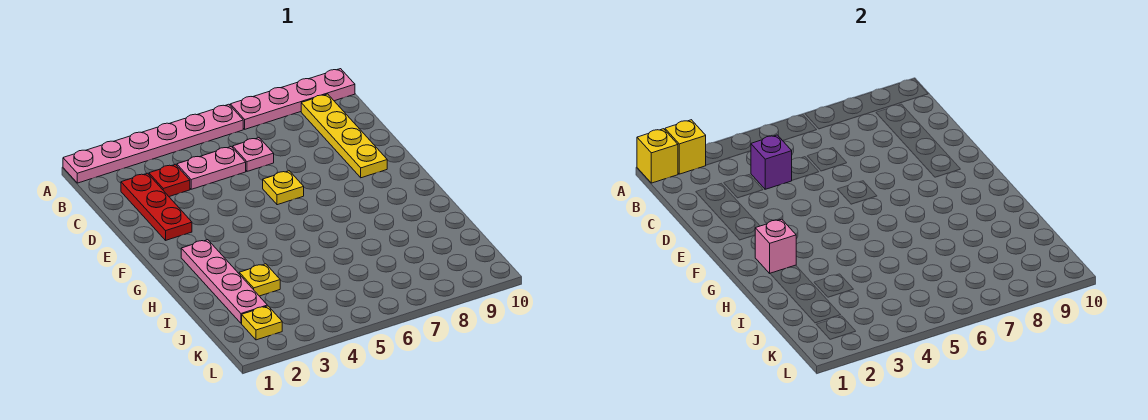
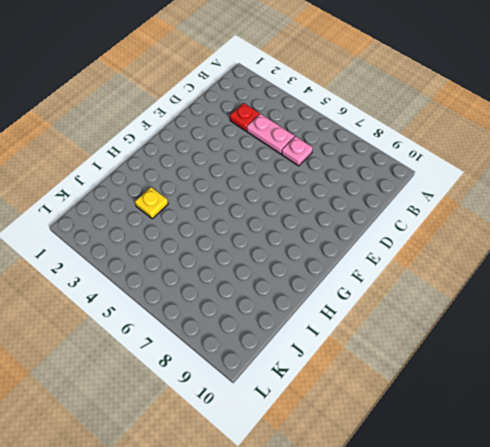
none -> pink plate A1:A6 level 1
none -> pink plate A7:A10 level 1
none -> yellow plate B9:E9 level 1

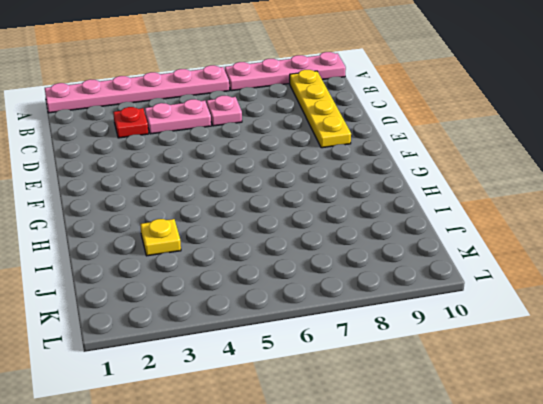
none -> red plate C2:E2 level 1
none -> yellow plate E6 level 1
none -> pink plate G2:J2 level 1

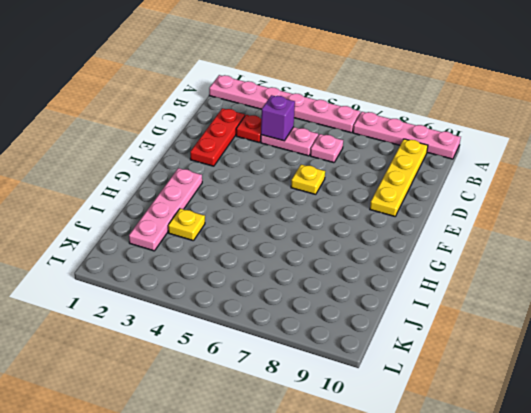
none -> yellow plate K2 level 1
none -> yellow brick A1 level 2
none -> yellow brick A2 level 2

